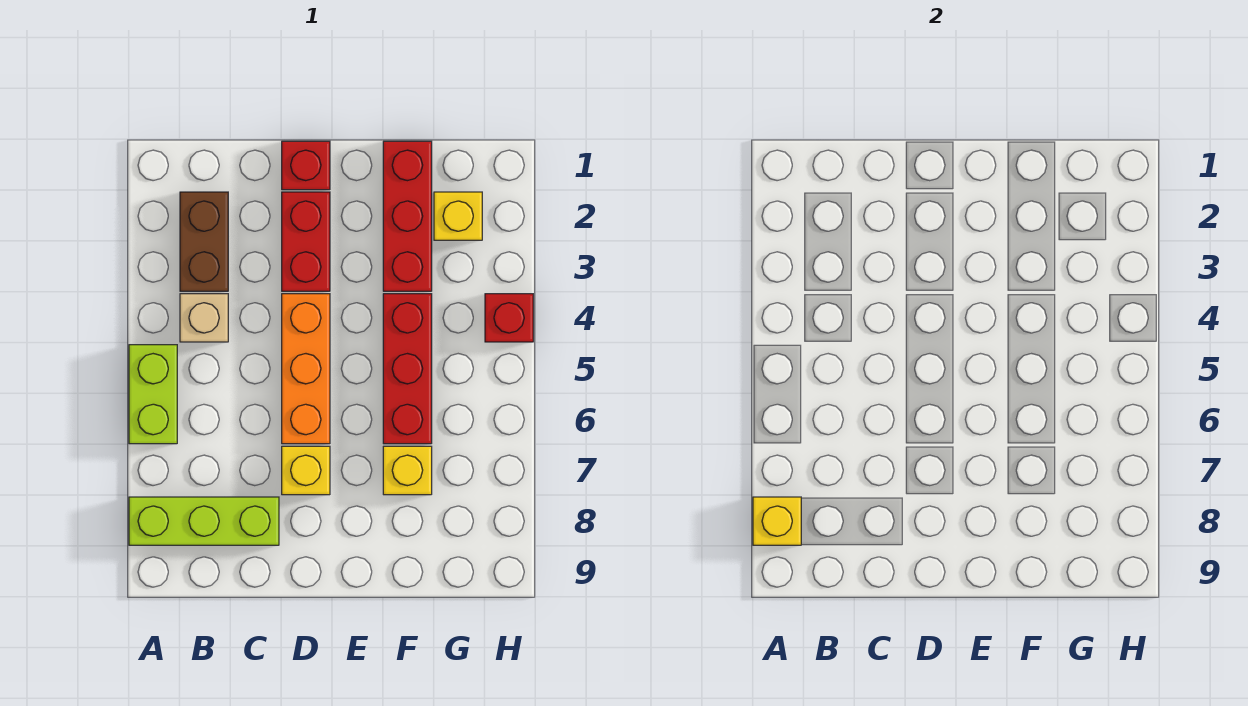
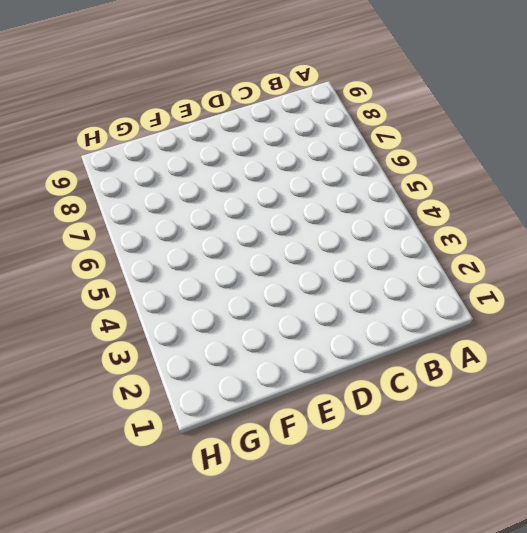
none -> lime brick A5:A6 level 1
none -> lime brick A8:C8 level 1
none -> brown brick B2:B3 level 1

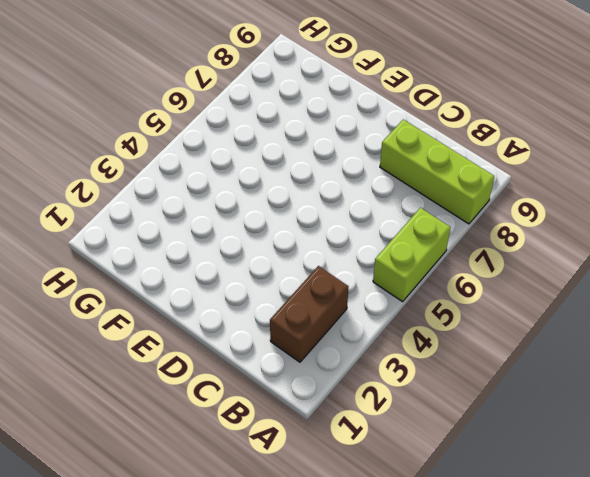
none -> tan brick B4 level 1
none -> red brick D1 level 1
none -> red brick D2:D3 level 1

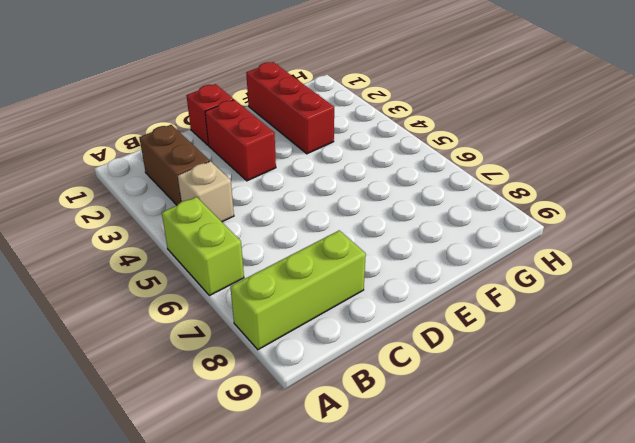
none -> orange brick D4:D6 level 1
none -> yellow brick D7 level 1
none -> red brick F4:F6 level 1

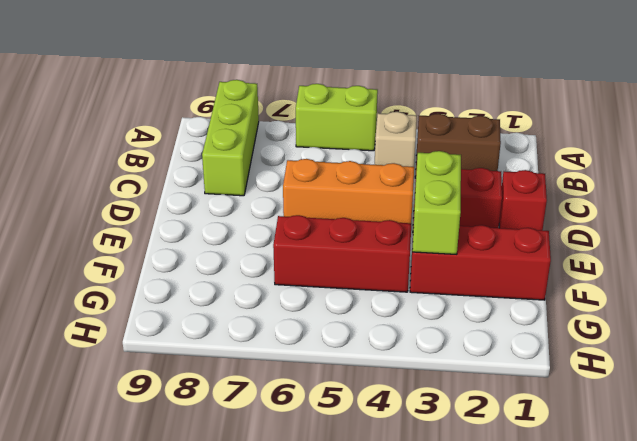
lime brick E3:F3 level 2 -> none
none -> yellow brick D7 level 1
none -> yellow brick F7 level 1
none -> yellow brick G2 level 1

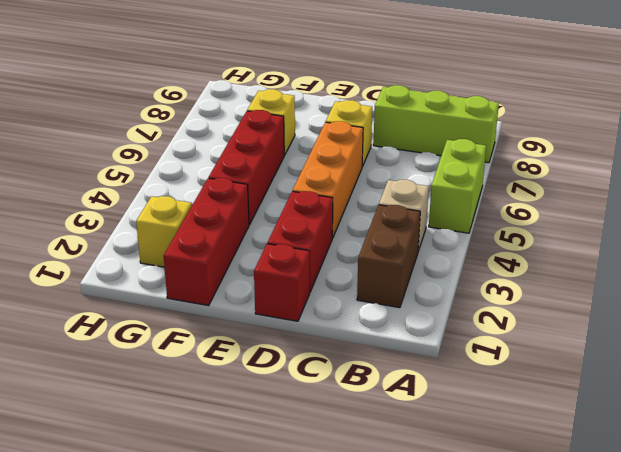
none -> red brick H4 level 1
none -> yellow brick A8 level 2

